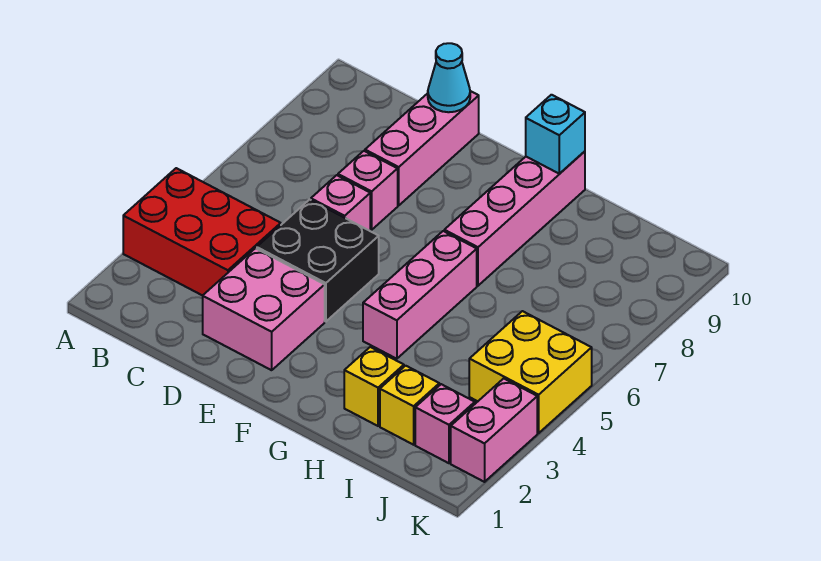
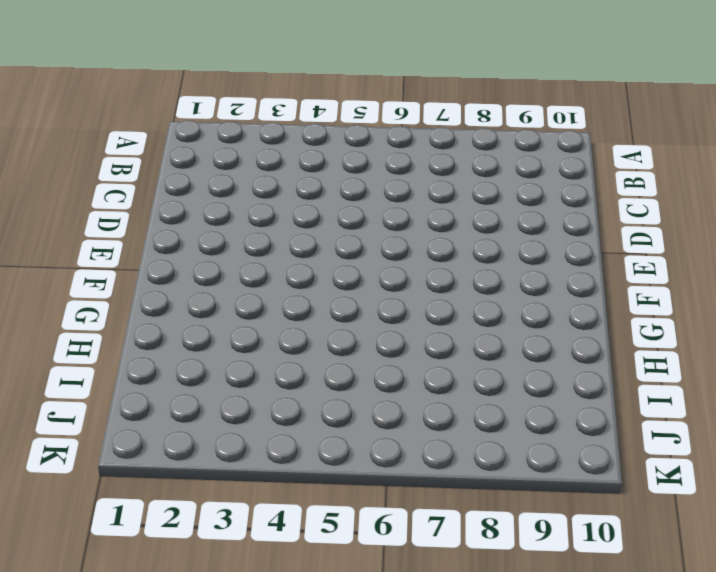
none -> red brick A3:C4 level 1
none -> pink brick D2:E3 level 1
none -> black brick D4:E5 level 1

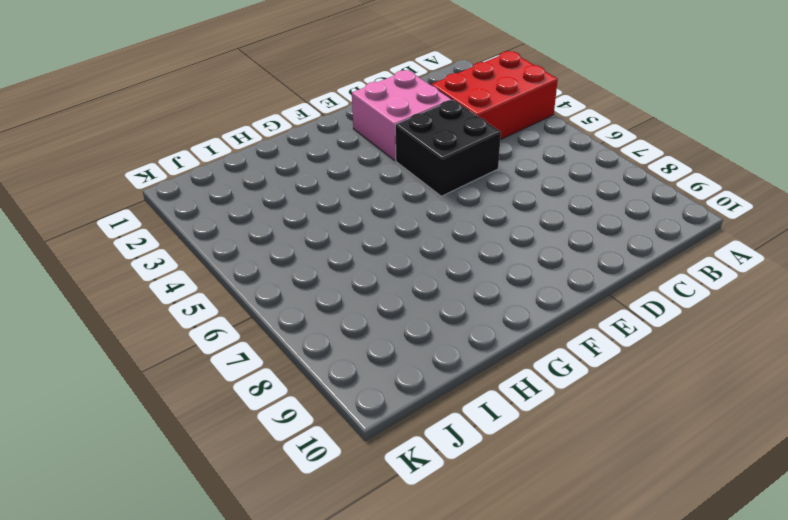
none -> pink brick D6 level 1
none -> pink brick D7 level 1
none -> pink brick D8:D10 level 1

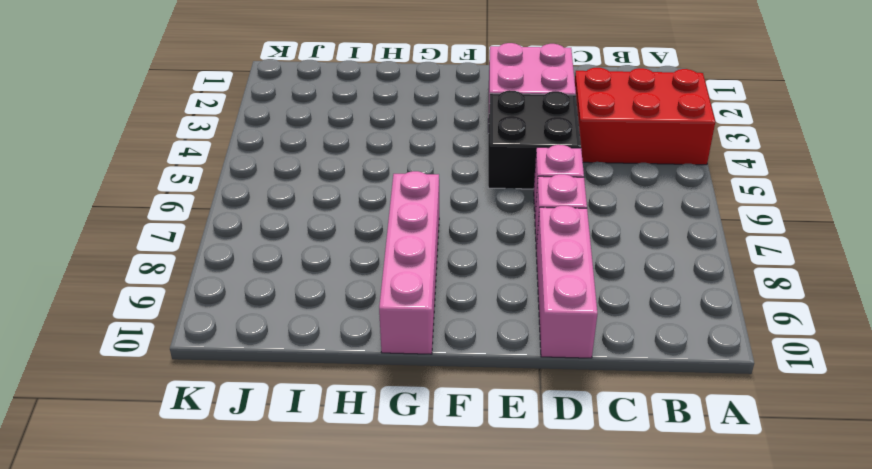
none -> pink brick G4:G6 level 1
none -> yellow brick H2 level 1
none -> yellow brick I2 level 1

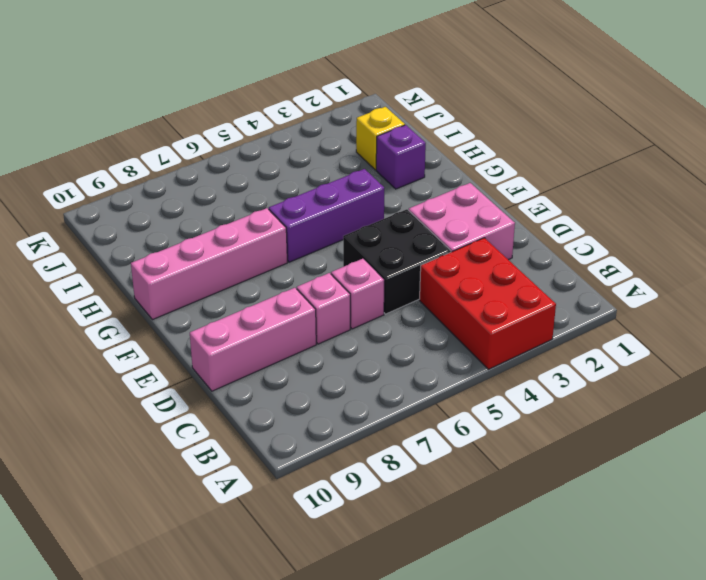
purple brick G4:G6 level 1 -> pink brick G4:G6 level 1
purple brick H2 level 1 -> yellow brick H2 level 1
none -> pink brick J2 level 1
none -> yellow brick J4:K5 level 1
none -> pink brick K2:K3 level 1

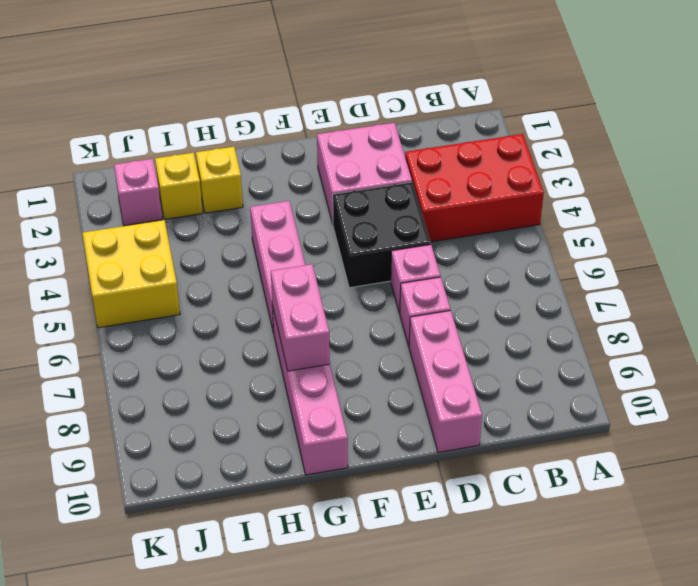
pink brick G7:G8 level 2 -> pink brick K2:K3 level 1
none -> cyan cone D10 level 2
none -> cyan brick G10 level 2

